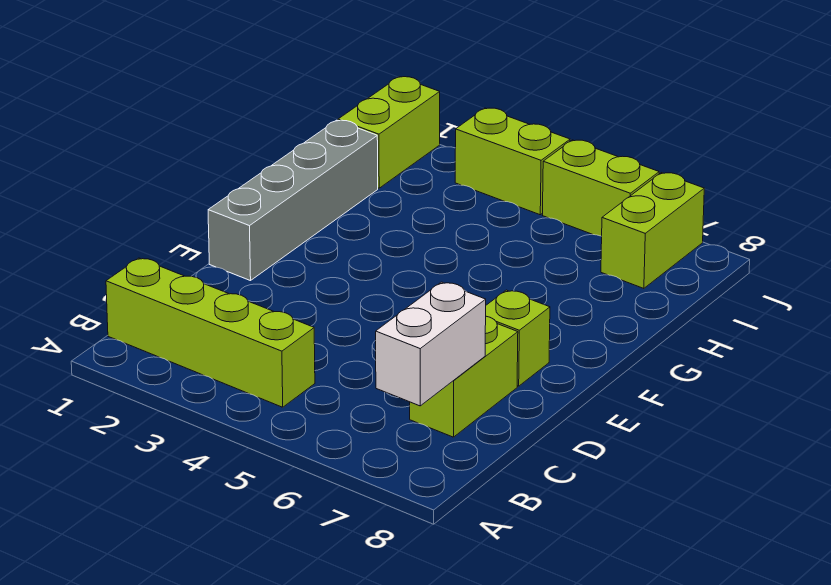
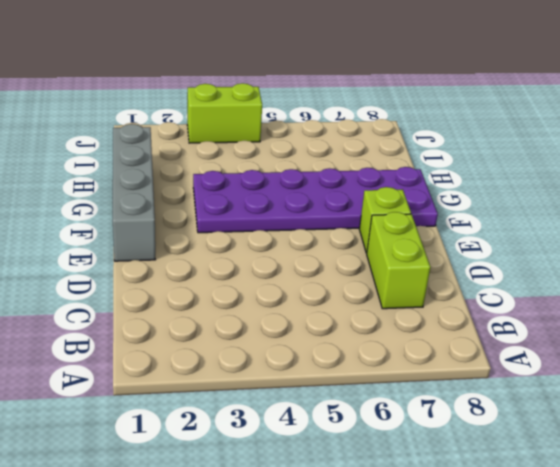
purple plate F3:G8 level 1 -> none
none -> lime brick B1:B4 level 1
none -> lime brick I1:J1 level 1

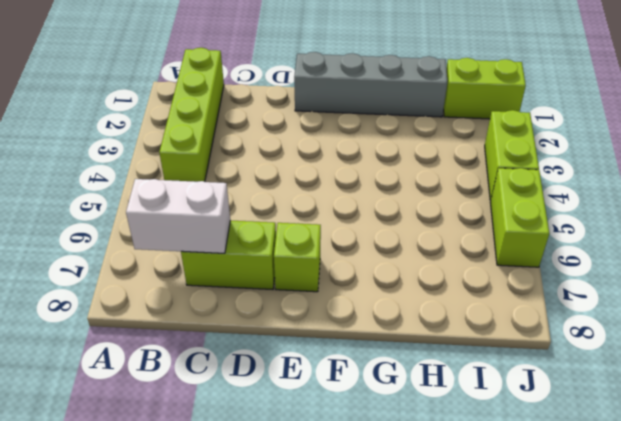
none -> lime brick I7:J7 level 1

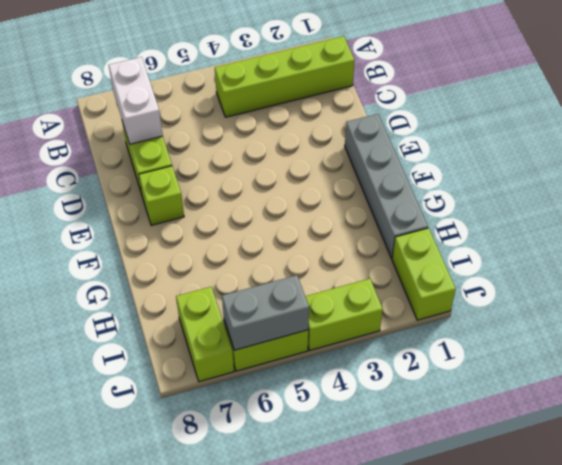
grey brick J5:J6 level 2 -> none

